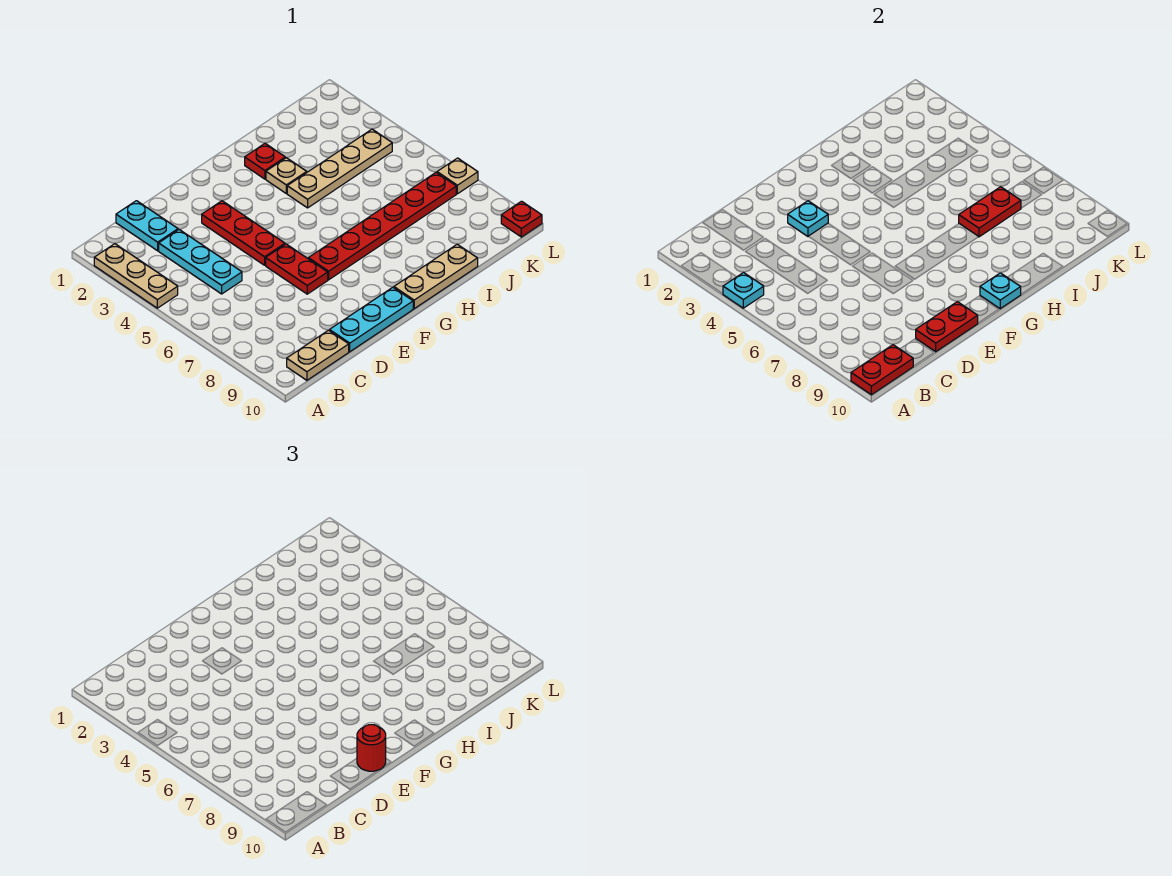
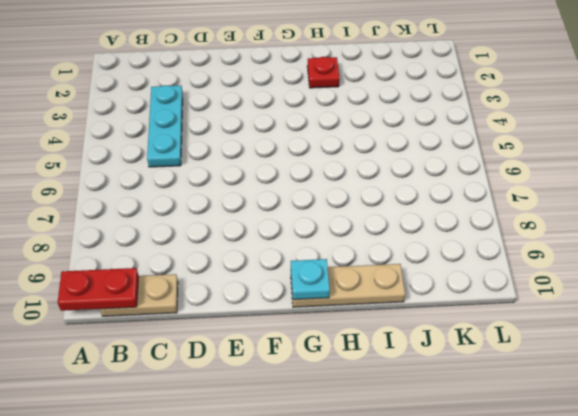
none -> tan plate A2:A4 level 1
none -> cyan plate C1:C2 level 1
none -> cyan plate D10:F10 level 1

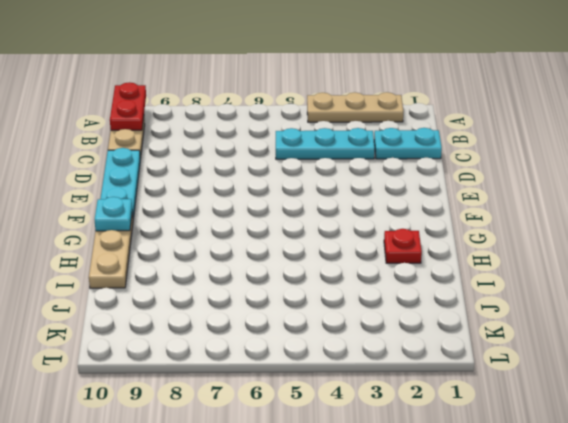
none -> red plate E3:E5 level 1
none -> red plate E6:E7 level 1
none -> red plate F7:K7 level 1

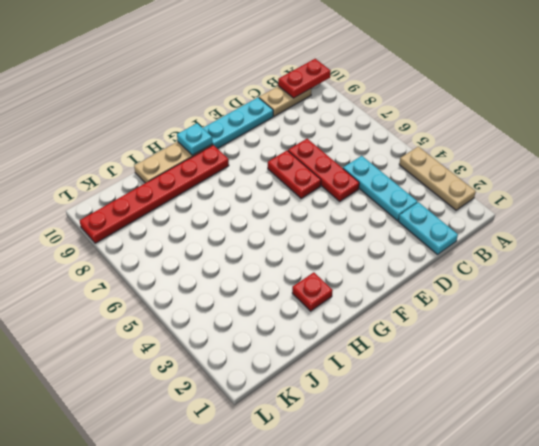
red plate D5:D7 level 1 -> red plate E3:E5 level 1
red plate G9:L9 level 1 -> red plate F7:K7 level 1
none -> tan plate H3 level 1
none -> tan plate H4:K4 level 1
none -> tan plate L7 level 1

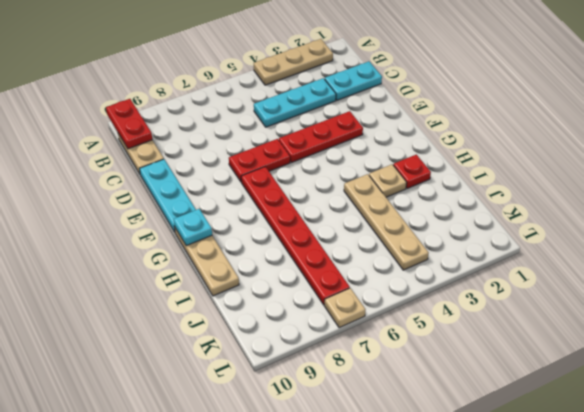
none -> red plate L10 level 1
none -> cyan plate A4 level 2
none -> red plate D10:E10 level 2

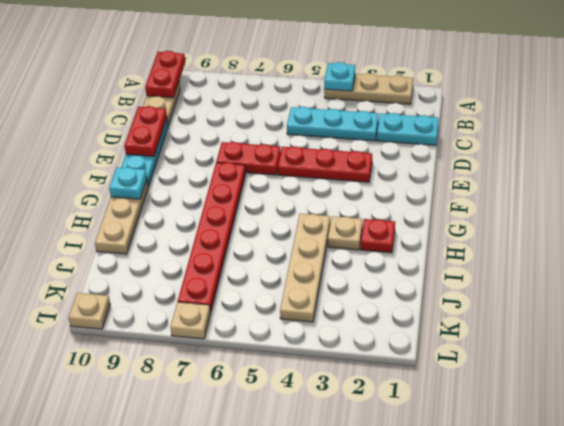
tan plate L10 level 1 -> red plate L10 level 1
none -> cyan plate E3 level 2
none -> red plate I7:J7 level 2
none -> red round brick E10 level 3

